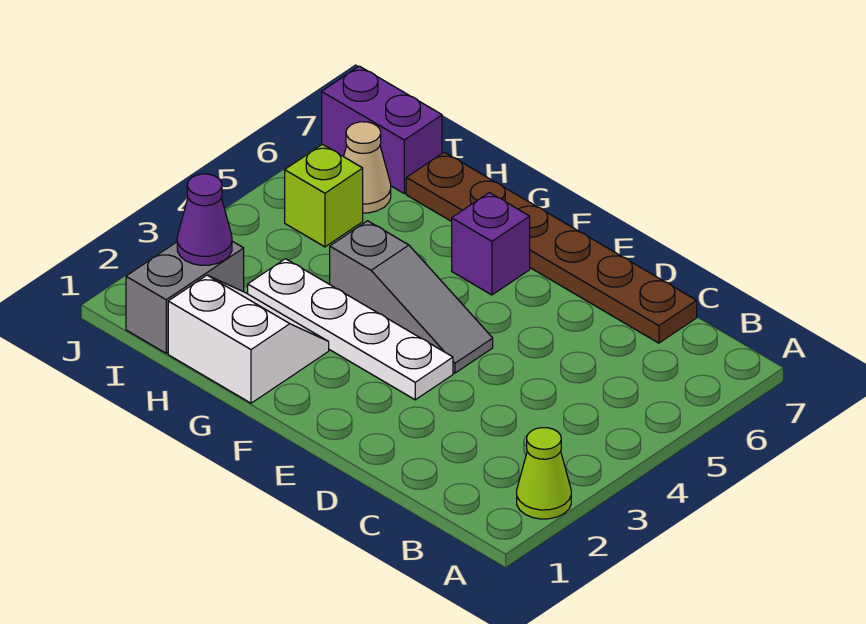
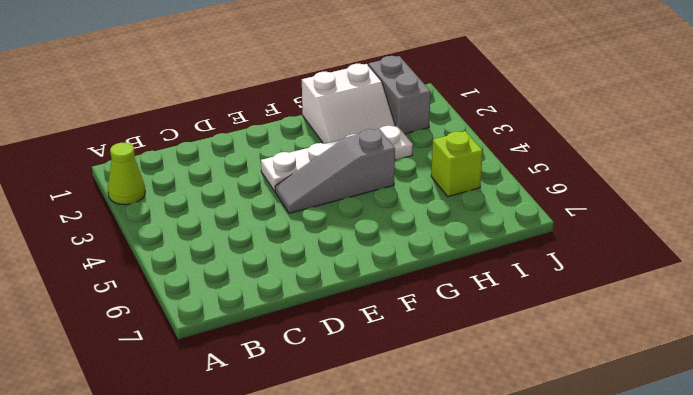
none -> brown plate C7:H7 level 1
none -> purple brick F6 level 1

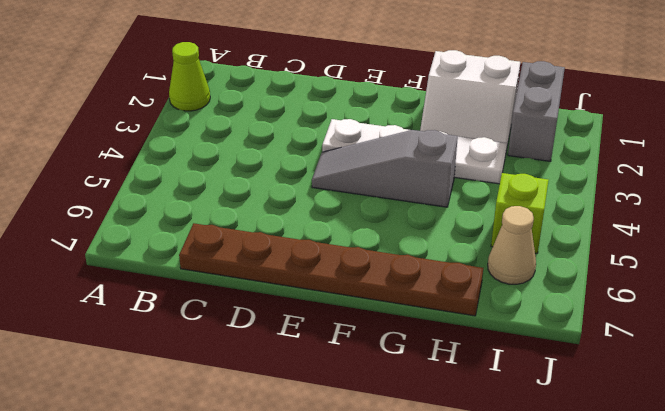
none -> purple brick F6 level 1
none -> purple brick I7:J7 level 1

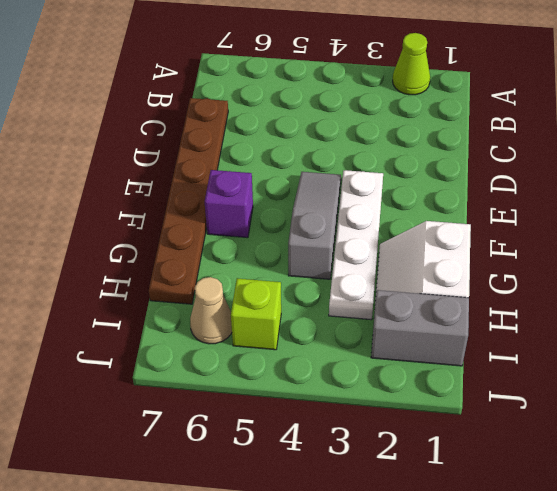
none -> purple brick I7:J7 level 1
none -> purple cone I2 level 2

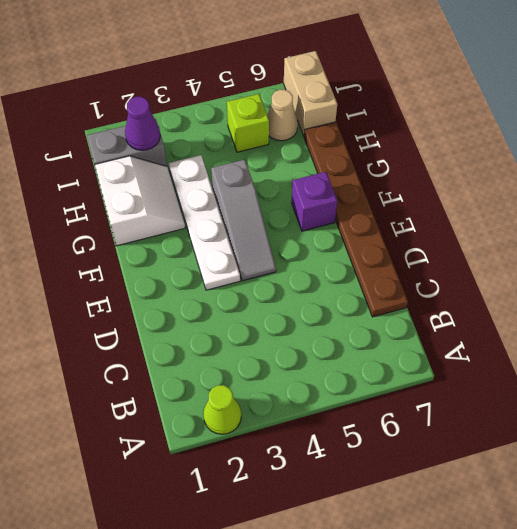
tan brick I7:J7 level 1 -> purple brick I7:J7 level 1

